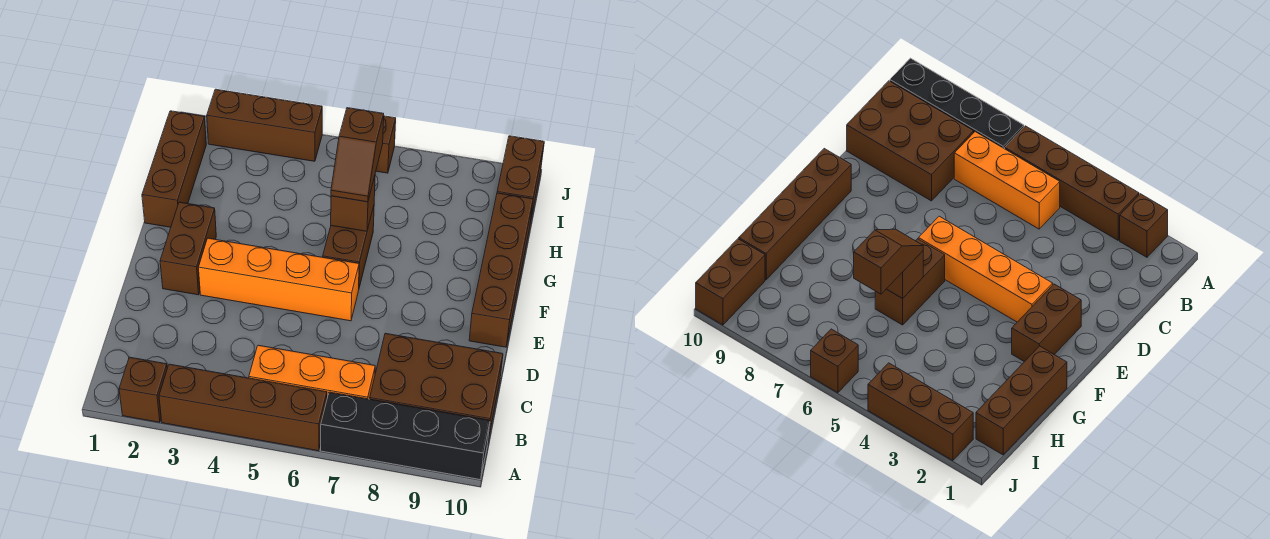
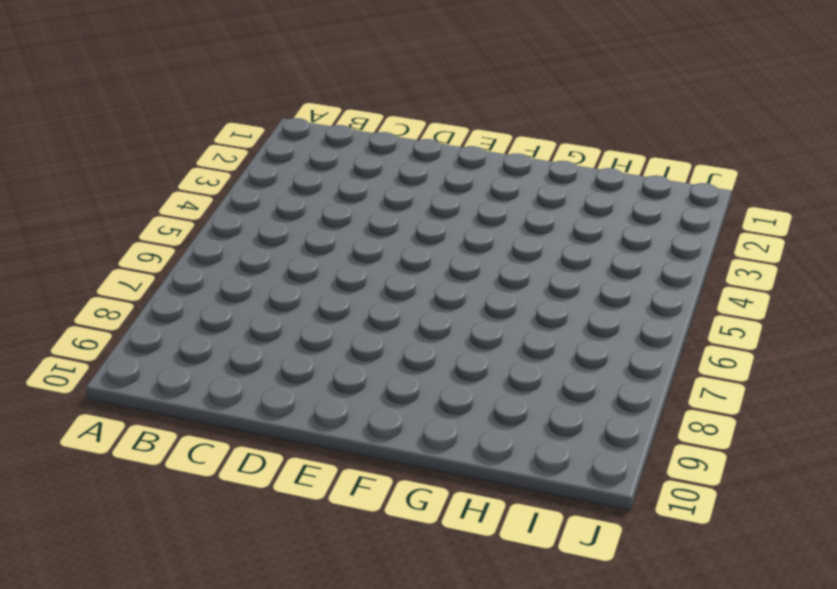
none -> brown brick A2 level 1
none -> brown brick A3:A6 level 1
none -> black brick A7:A10 level 1

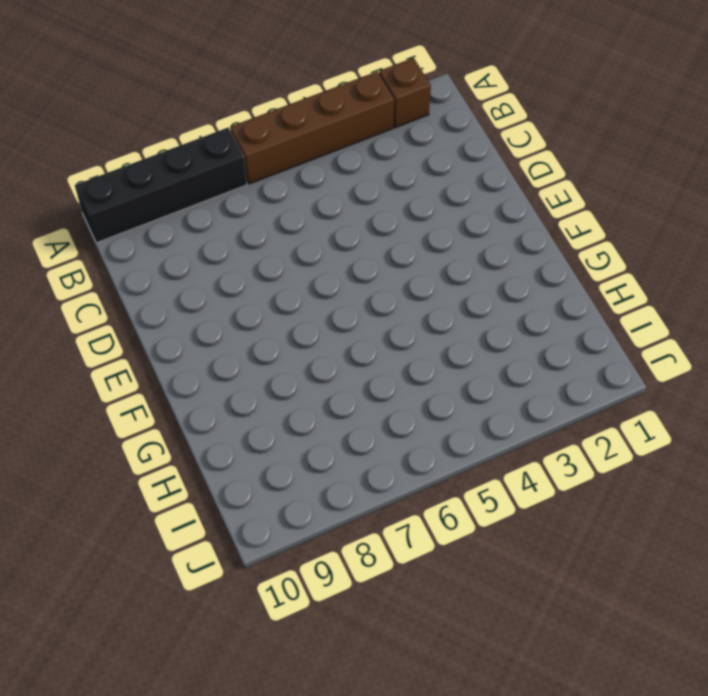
none -> orange brick B5:B7 level 1
none -> brown brick B8:C10 level 1
none -> brown brick E2:F2 level 1

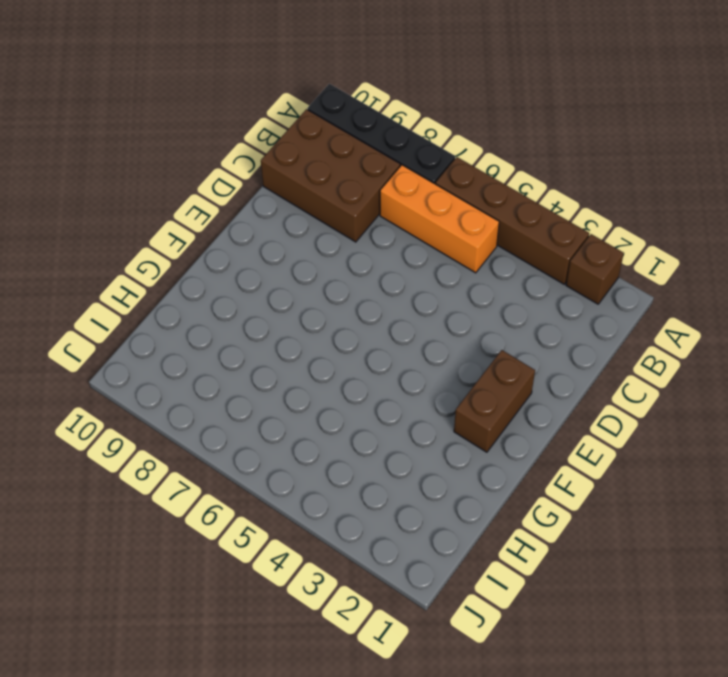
none -> orange brick E3:E6 level 1
none -> brown brick E10:H10 level 1
none -> brown brick F6:G6 level 1

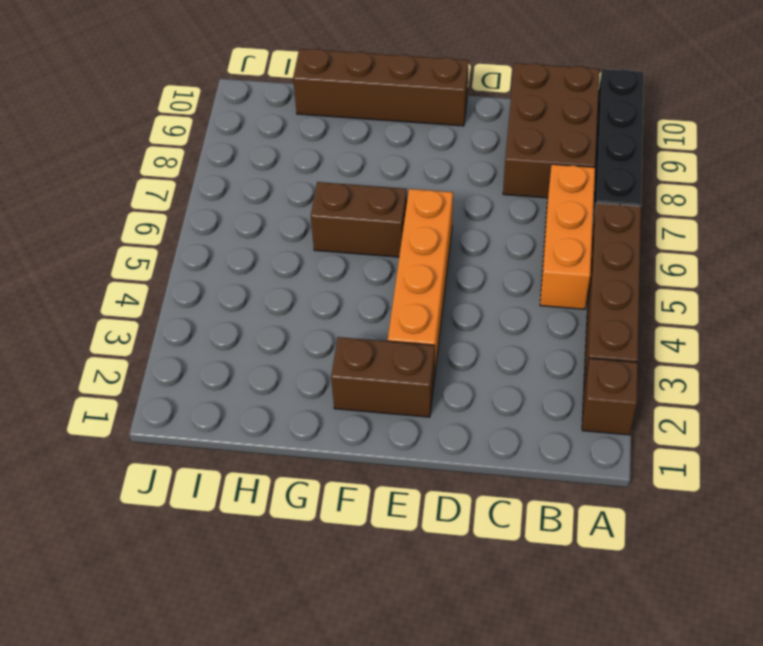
none -> brown brick G1:I1 level 1
none -> brown brick I10:J10 level 1
none -> brown brick J2:J4 level 1

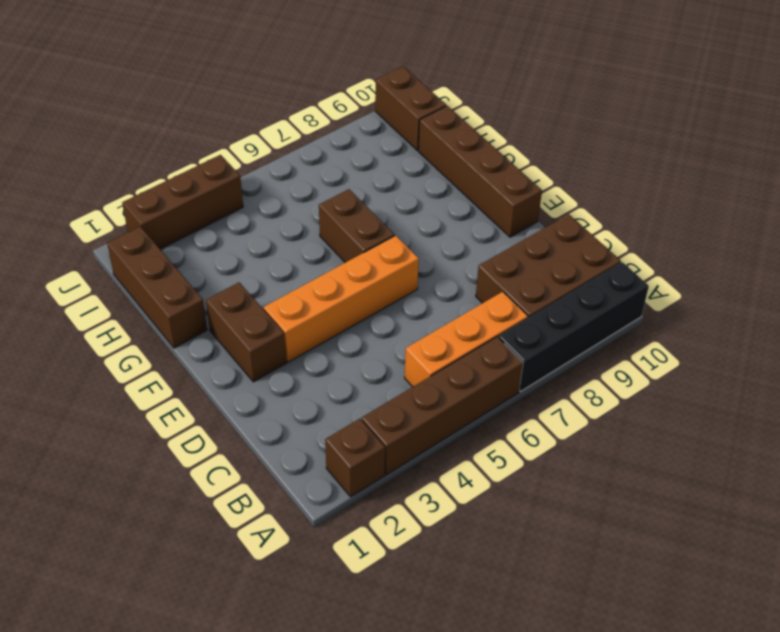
none -> brown brick J6 level 1
none -> brown brick G6 level 2
none -> brown slope G6:H6 level 3 top H

